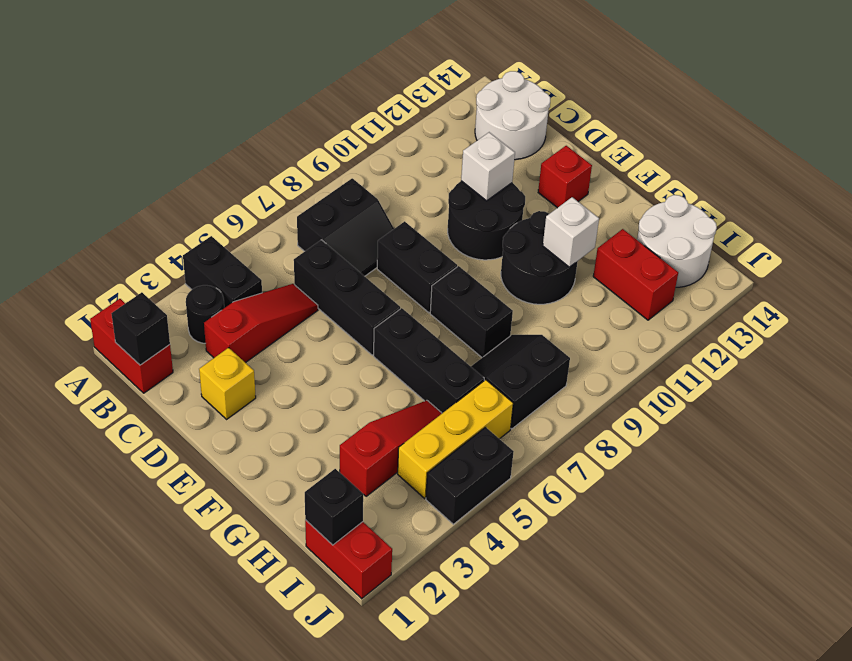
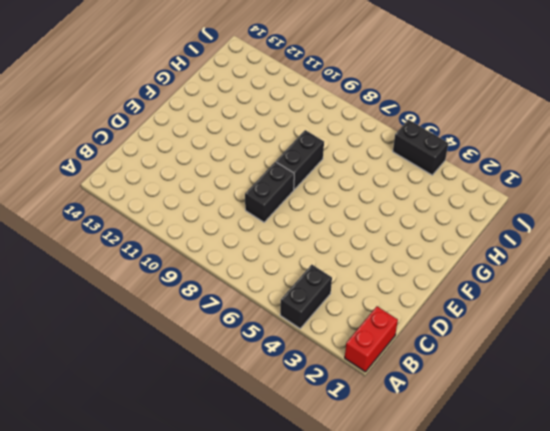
none -> black round brick B3 level 1
none -> black slope B7:C8 level 1 top B
none -> white round brick B13:C14 level 1

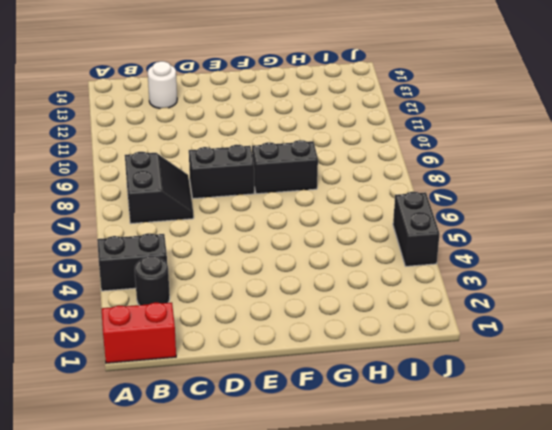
white round brick C13 level 1 -> white round brick B13:C14 level 1
none -> red slope C3:C5 level 1 top 3
none -> black brick C6:E6 level 1
none -> yellow brick D2 level 1

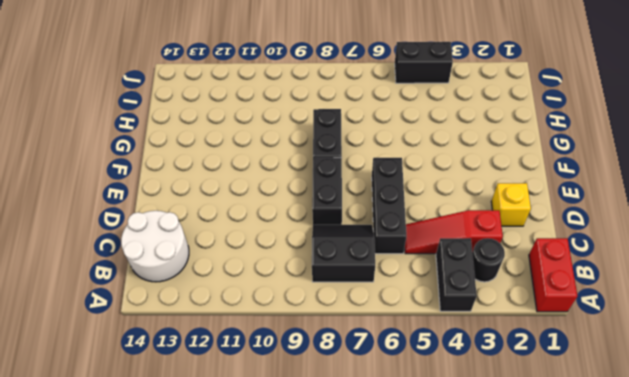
none -> black round brick D10:E11 level 1
none -> red brick E13 level 1
none -> black brick F6:H6 level 1

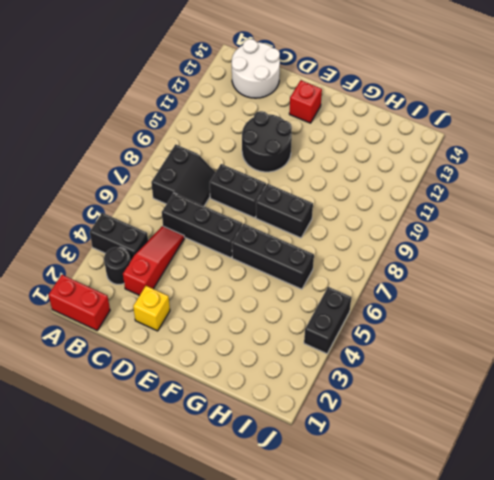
none -> black round brick F10:G11 level 1
none -> red slope H3:H5 level 1 top 3
none -> black slope H7:I8 level 1 top I

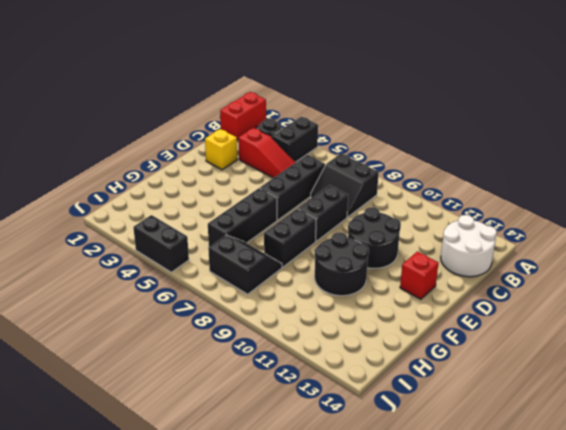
none -> red slope H3:H5 level 1 top 3
none -> red brick H12:I12 level 1
none -> white round brick H13:I14 level 1

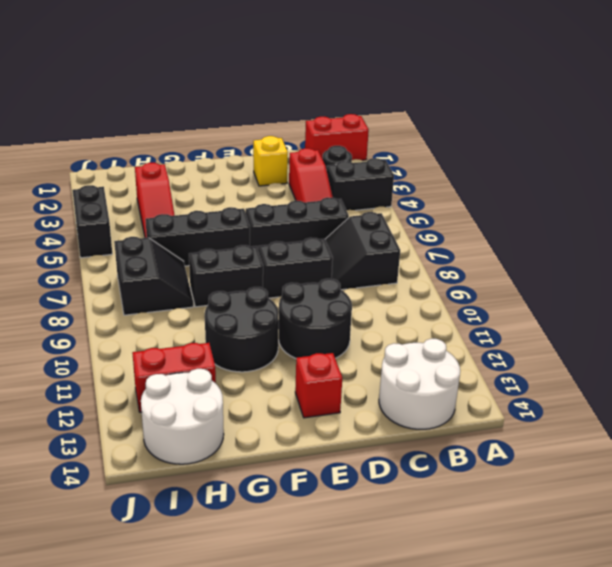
none -> red brick I1:J1 level 1
none -> yellow brick I4:I6 level 1
none -> black brick B1 level 2

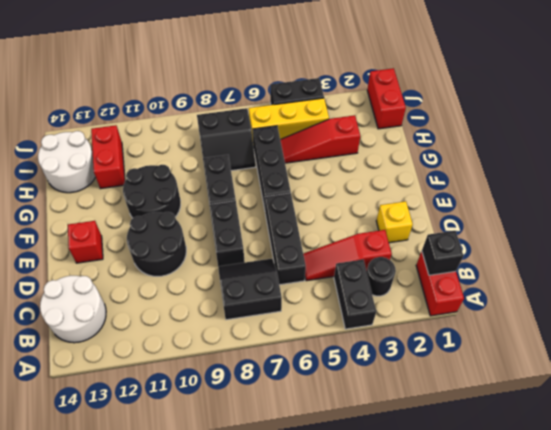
none -> white brick D11 level 2
none -> white brick G11 level 2
none -> black brick I1 level 2

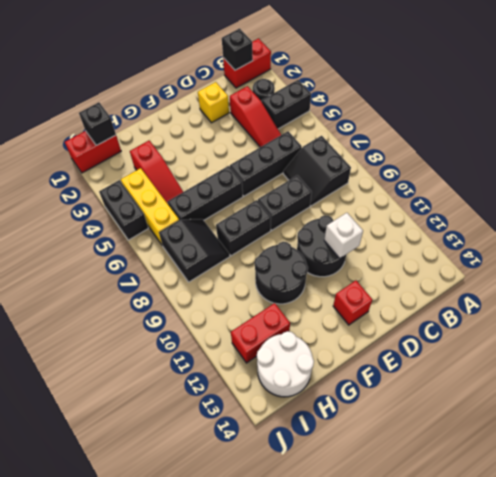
none -> white round brick B13:C14 level 1
none -> white brick G11 level 2

